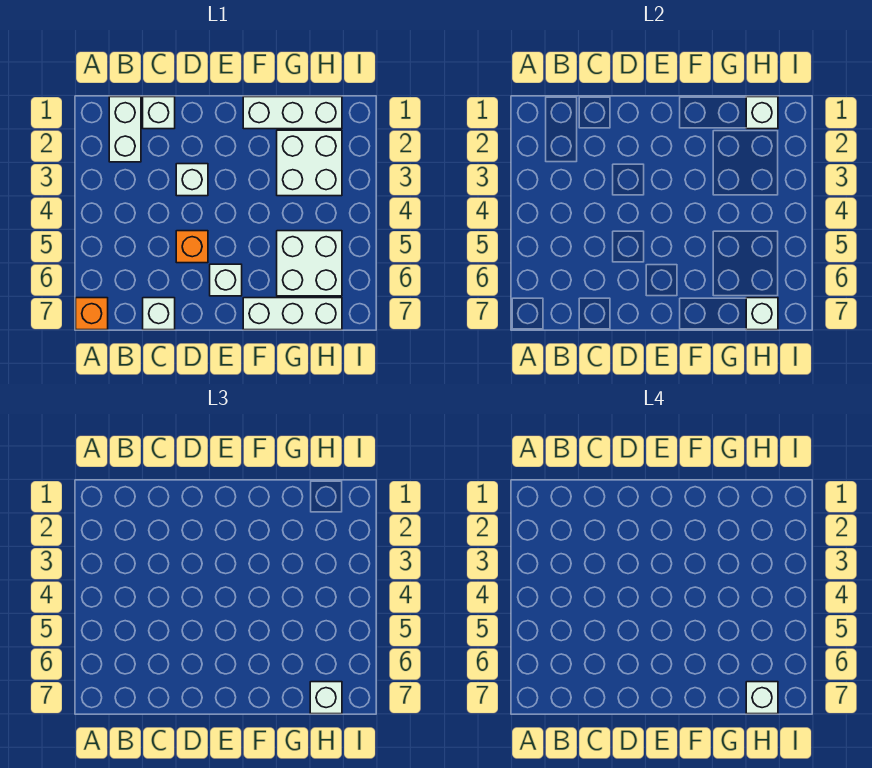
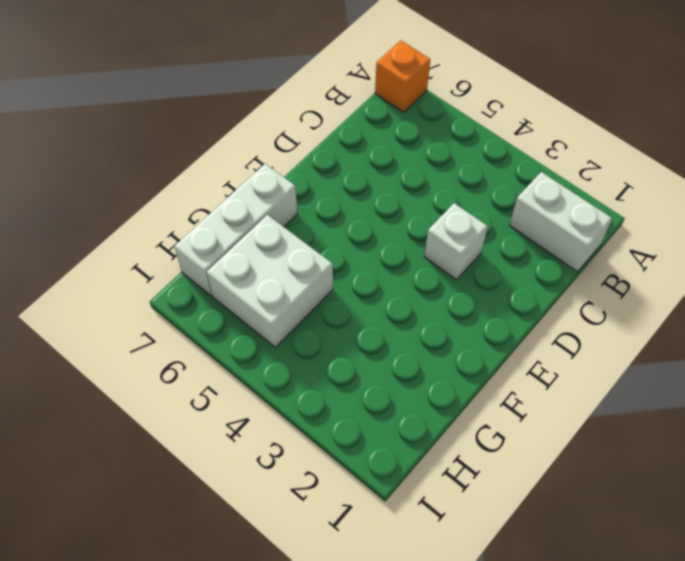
none -> white brick C1 level 1
none -> white brick C7 level 1
none -> orange brick D5 level 1

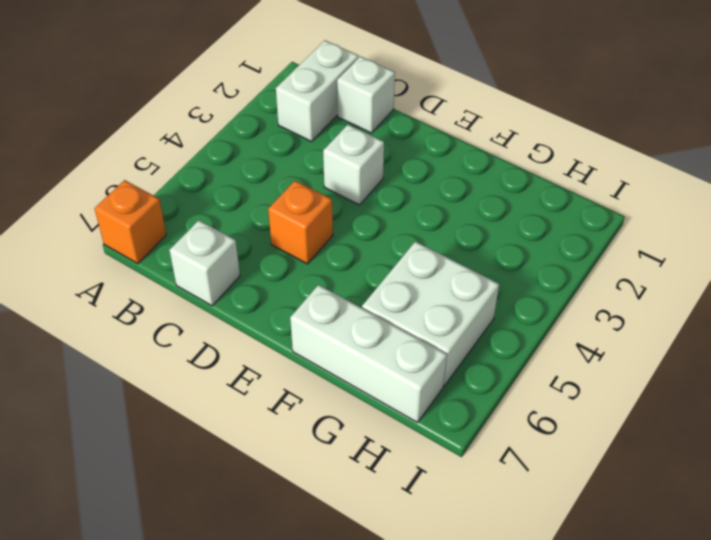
none -> white brick E6 level 1
none -> white brick F1:H1 level 1
none -> white brick G2:H3 level 1

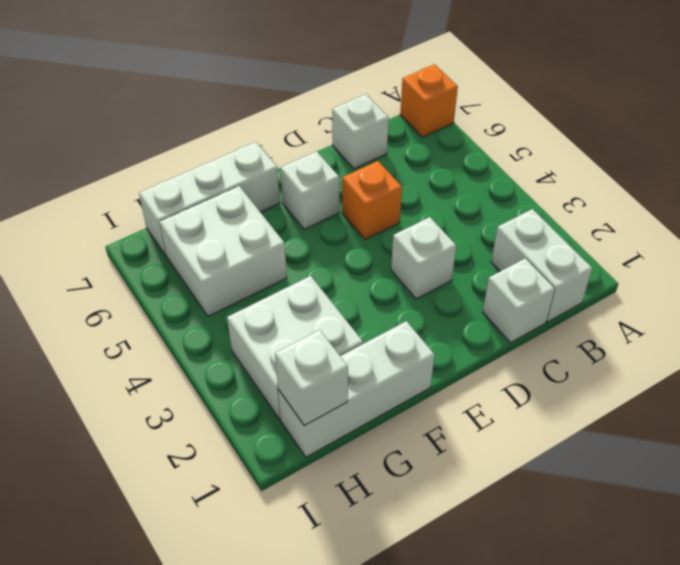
none -> white brick H7 level 2
none -> white brick H7 level 3
none -> white brick H7 level 4

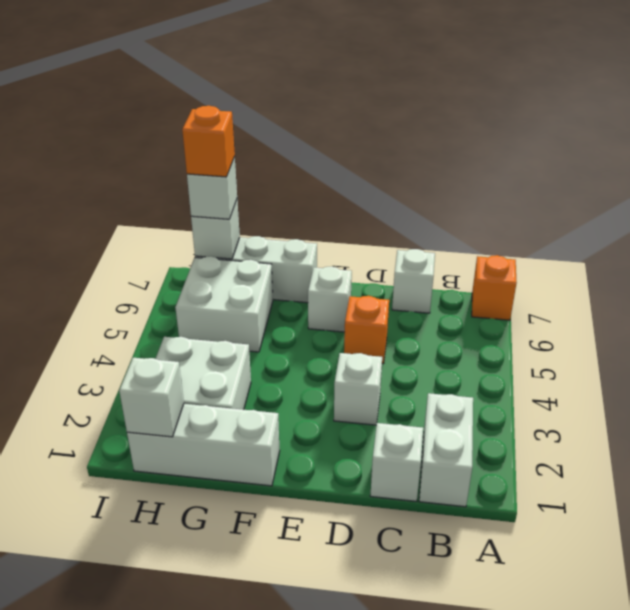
orange brick H7 level 4 -> white brick H7 level 4

